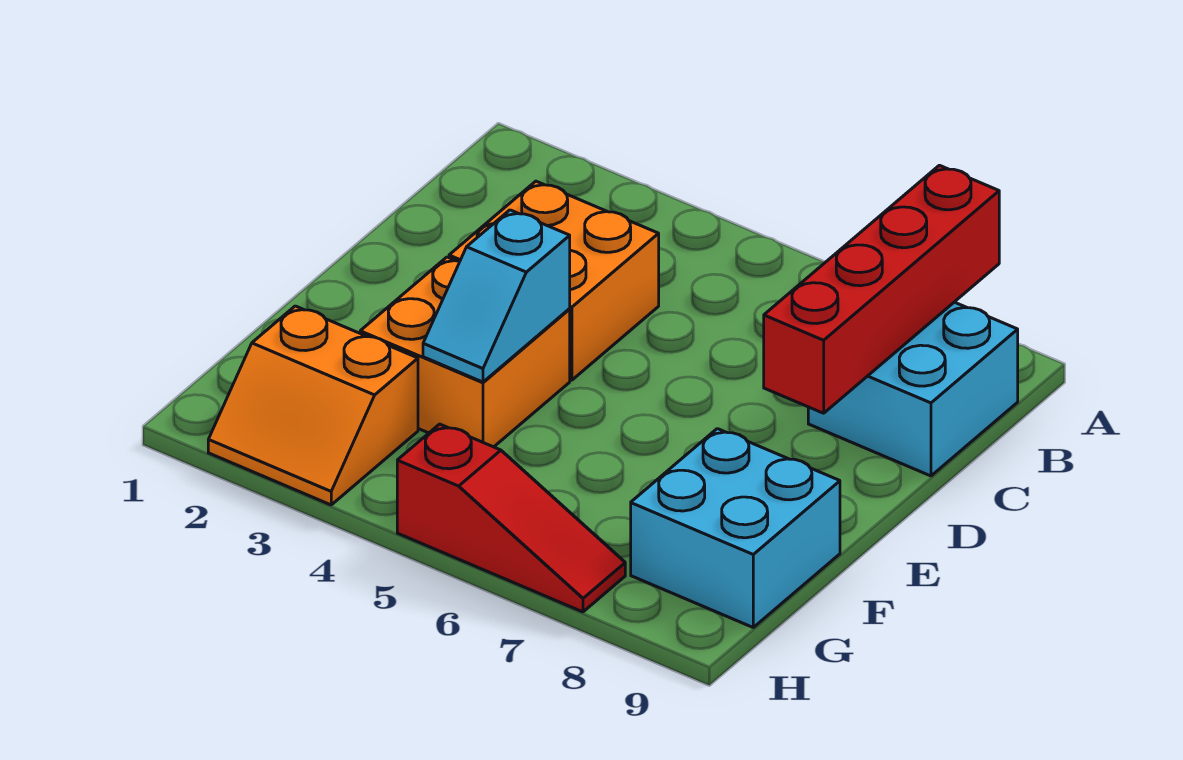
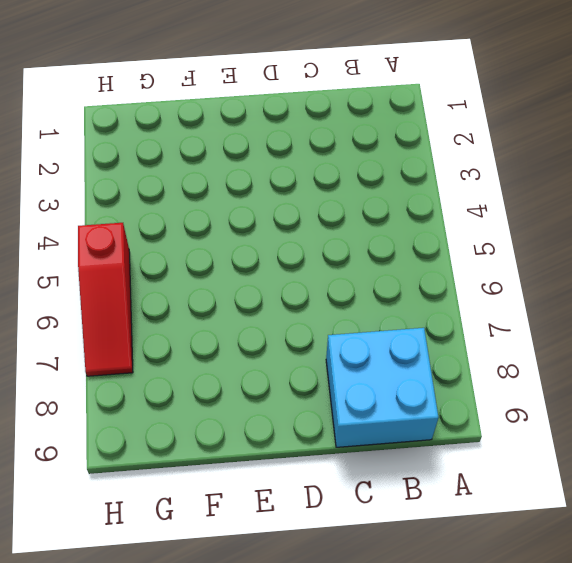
none -> orange brick C3:D4 level 1
none -> orange brick E3:F4 level 1

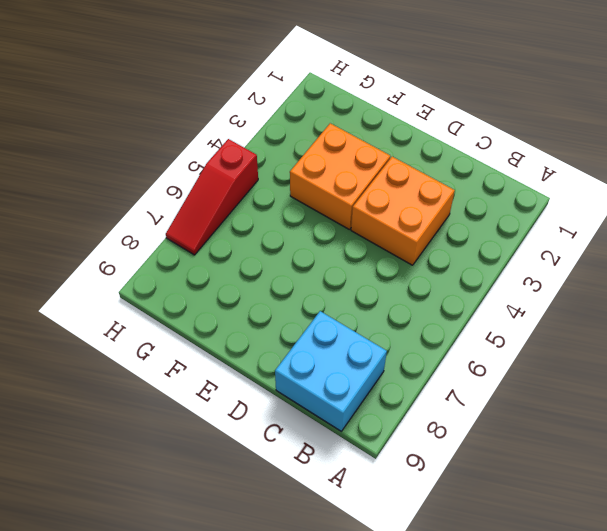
none -> cyan brick F8:G9 level 1
none -> orange slope G2:H3 level 1 top G

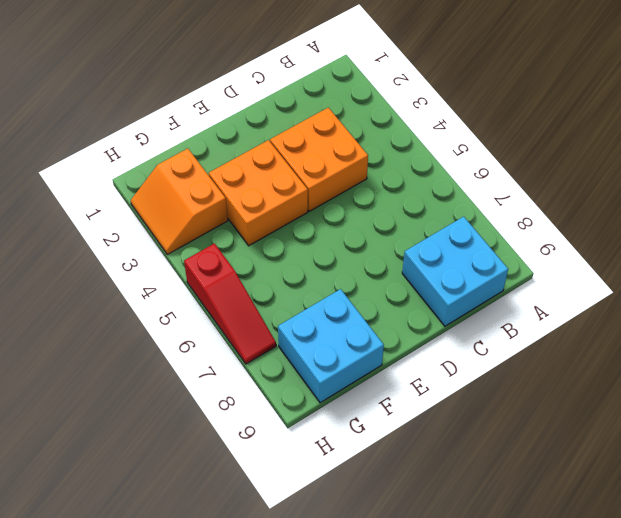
none -> red brick A8:D8 level 2
none -> cyan slope E4:F4 level 2 top E

